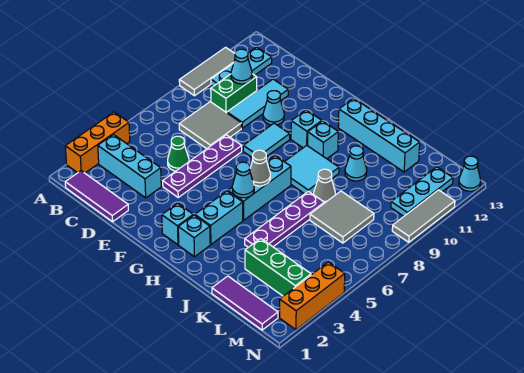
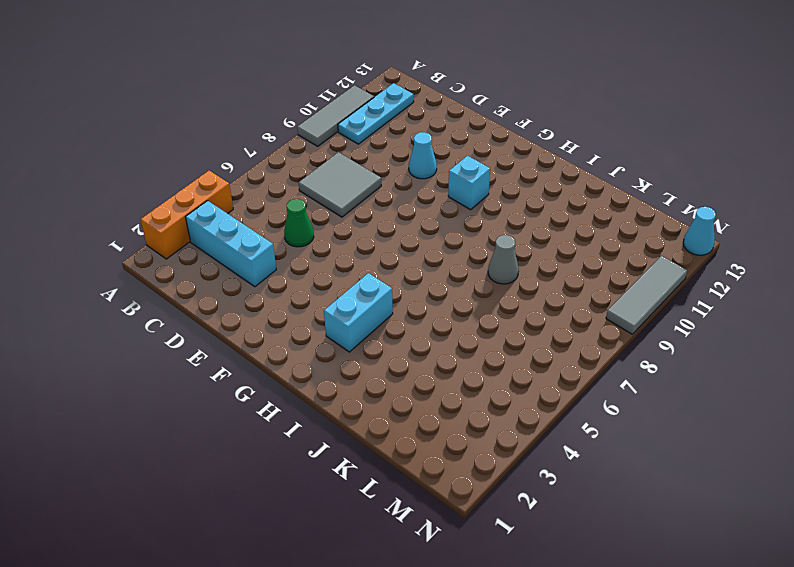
none -> purple tile B1:D1 level 1
none -> green brick C9:C10 level 1
none -> cyan tile D9:D11 level 1
none -> purple plate E4:E7 level 1

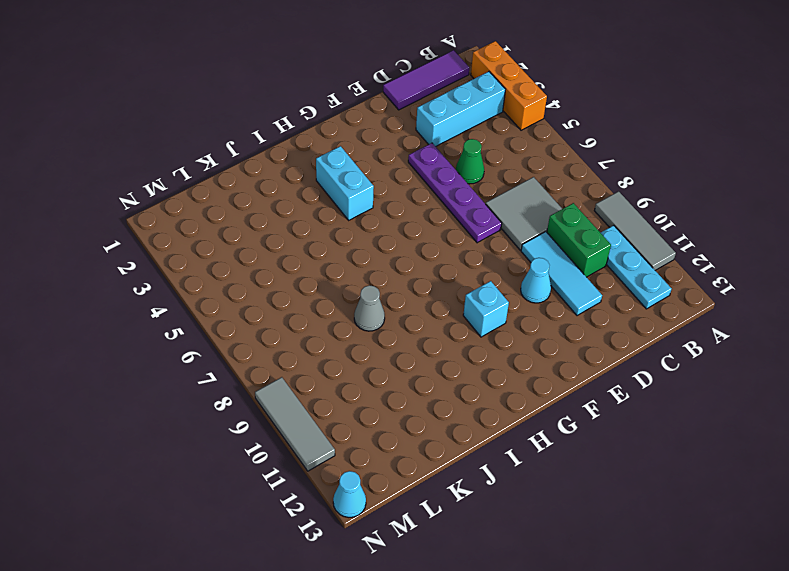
none -> cyan tile F8:F9 level 1
none -> cyan brick G2 level 1
none -> cyan brick H2 level 1
none -> cyan brick H5:H7 level 1

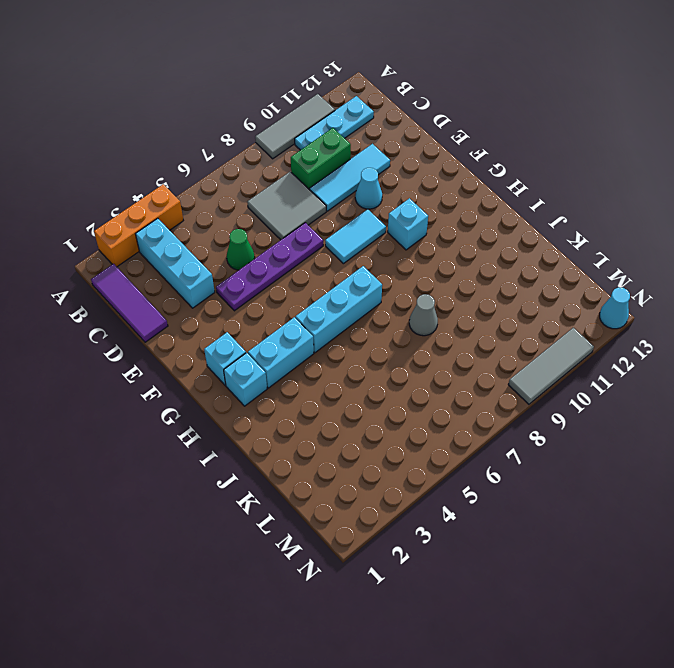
none -> cyan tile H8:I9 level 1
none -> cyan brick H10 level 1
none -> cyan brick H12:K12 level 1
none -> purple plate J4:J7 level 1

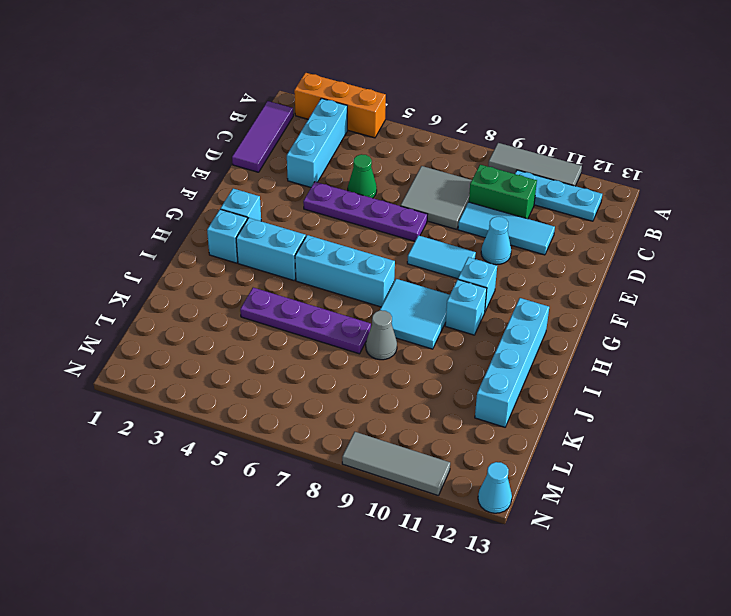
none -> cyan cone J10 level 1
none -> purple tile K1:M1 level 1
none -> green brick K3:M3 level 1
none -> grey tile K7:L8 level 1

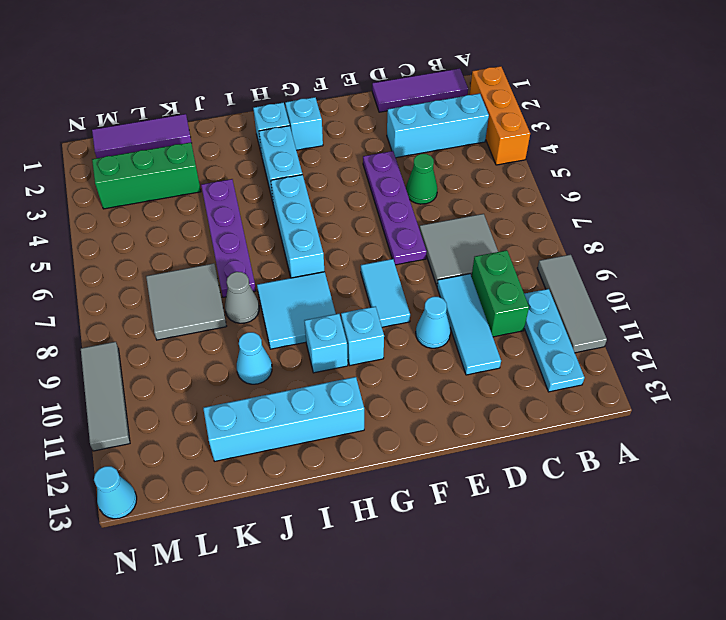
none -> cyan plate M10:M12 level 1
none -> orange brick N2:N4 level 1
none -> cyan cone C10 level 2
none -> cyan cone H5 level 2

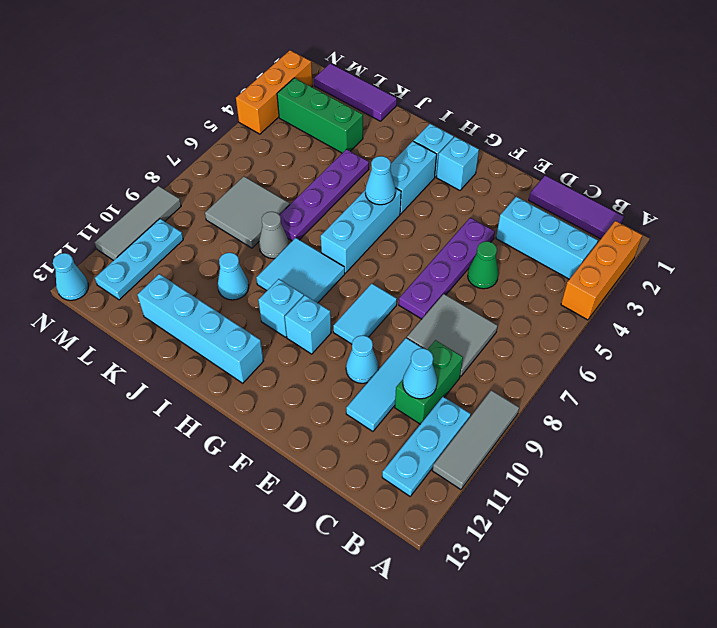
none -> grey cone H6 level 2

